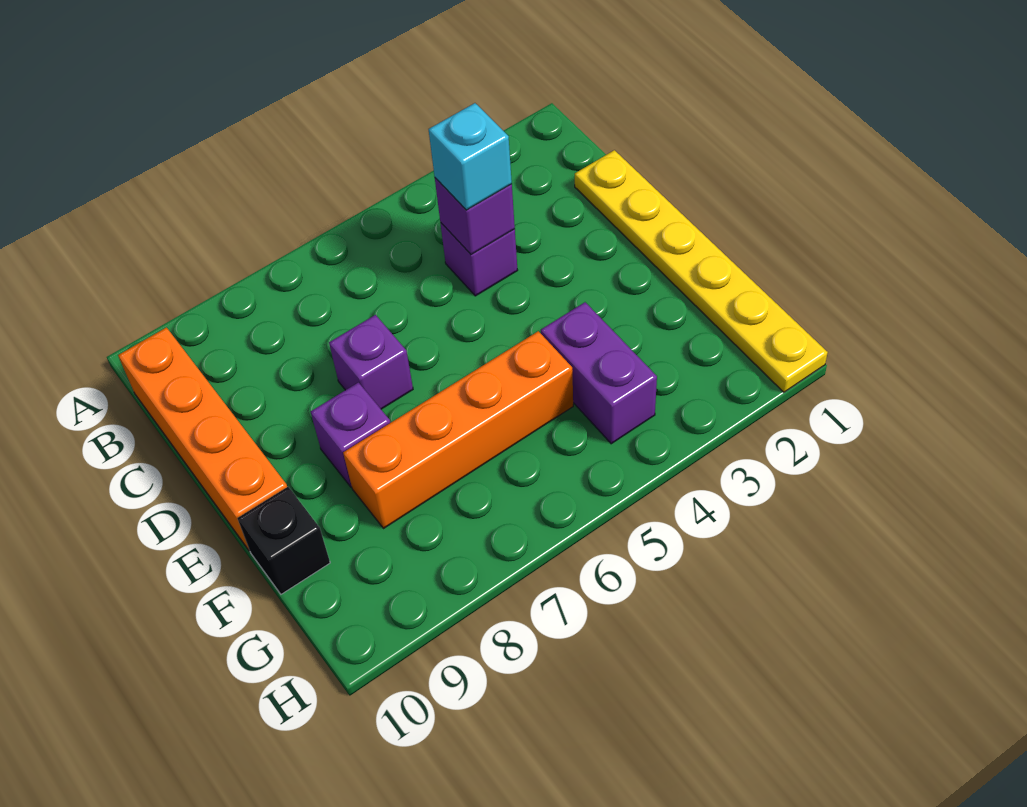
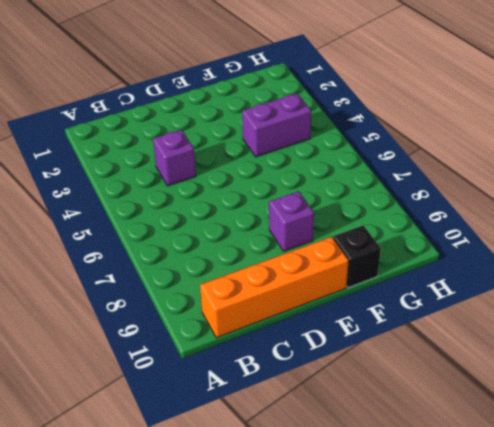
none -> yellow plate C1:H1 level 1
none -> purple brick D7 level 1

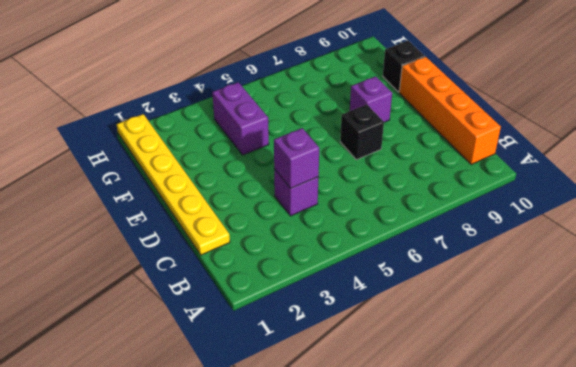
black brick D7 level 1 -> purple brick D7 level 1
none -> orange brick F5:F8 level 1
none -> cyan brick C4 level 3

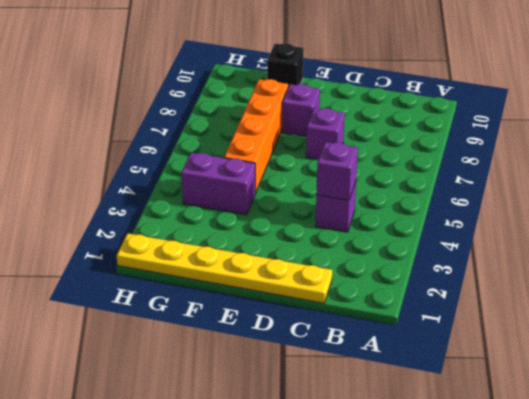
none -> orange brick B10:E10 level 1
none -> cyan brick C4 level 3

